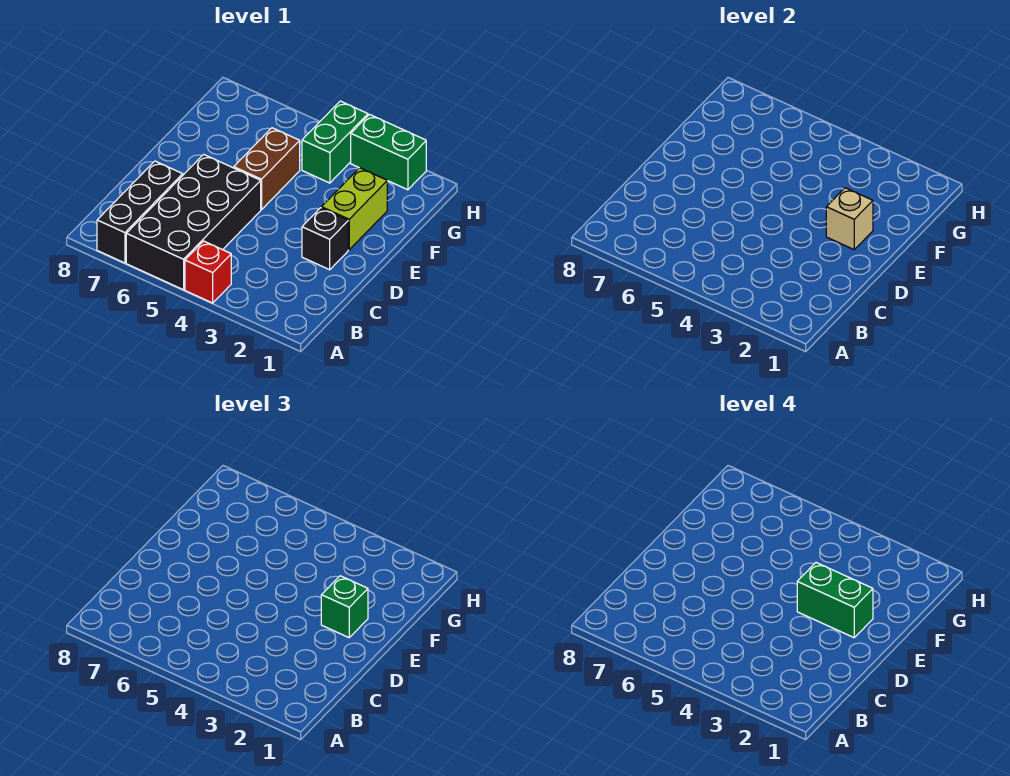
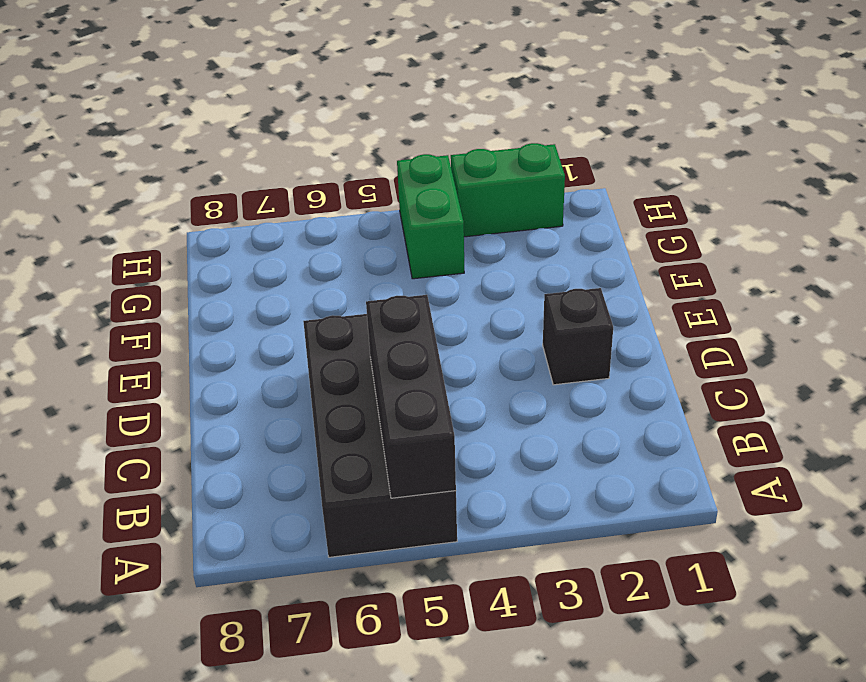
black brick A5:C5 level 2 -> black brick A7:C7 level 1
none -> red brick A4 level 1
none -> lime brick E2:F2 level 1

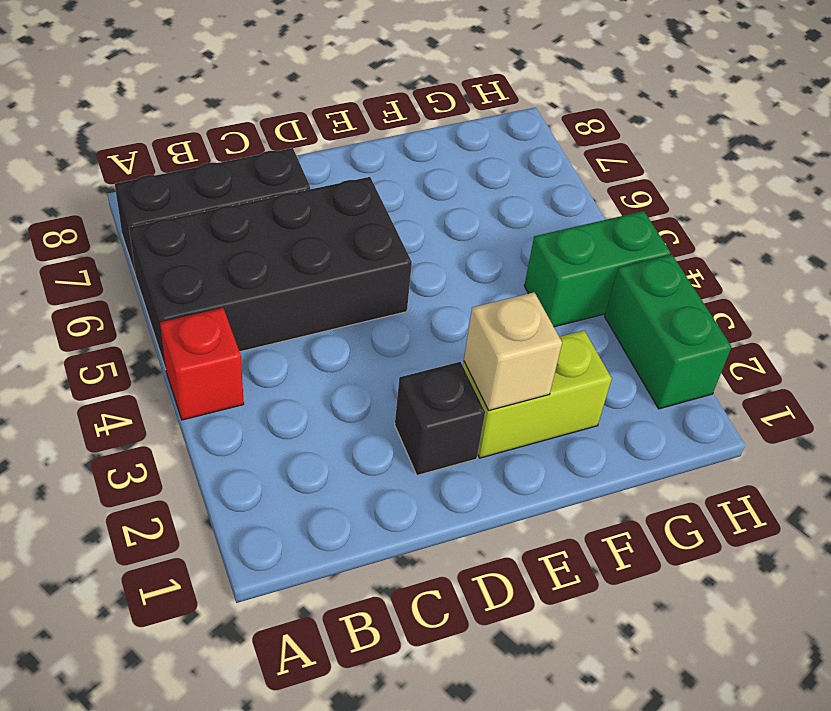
none -> brown brick E5:F5 level 1
none -> green brick E2 level 3

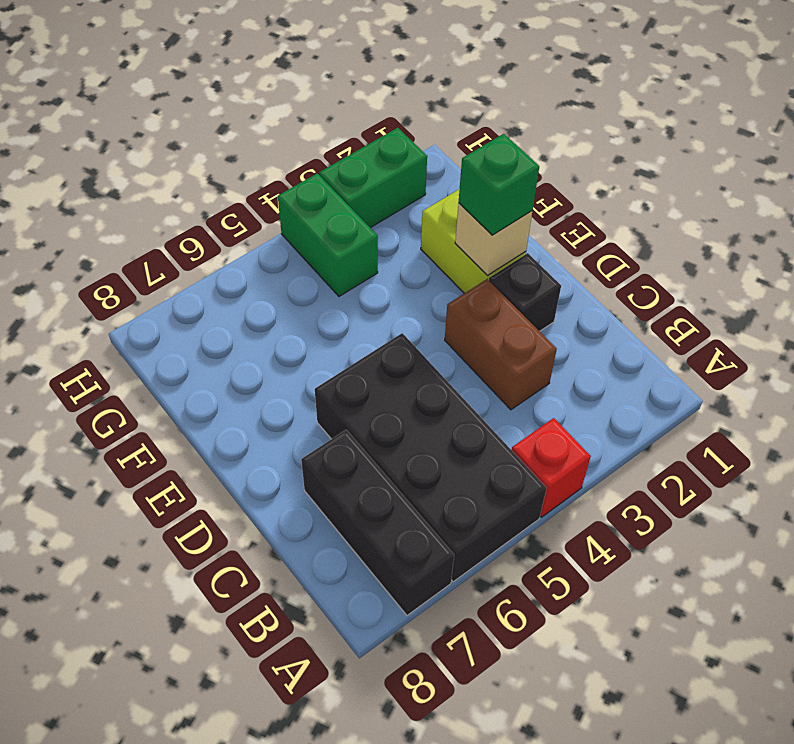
brown brick C3:D3 level 1 -> brown brick E5:F5 level 1
none -> green brick E2:E3 level 4

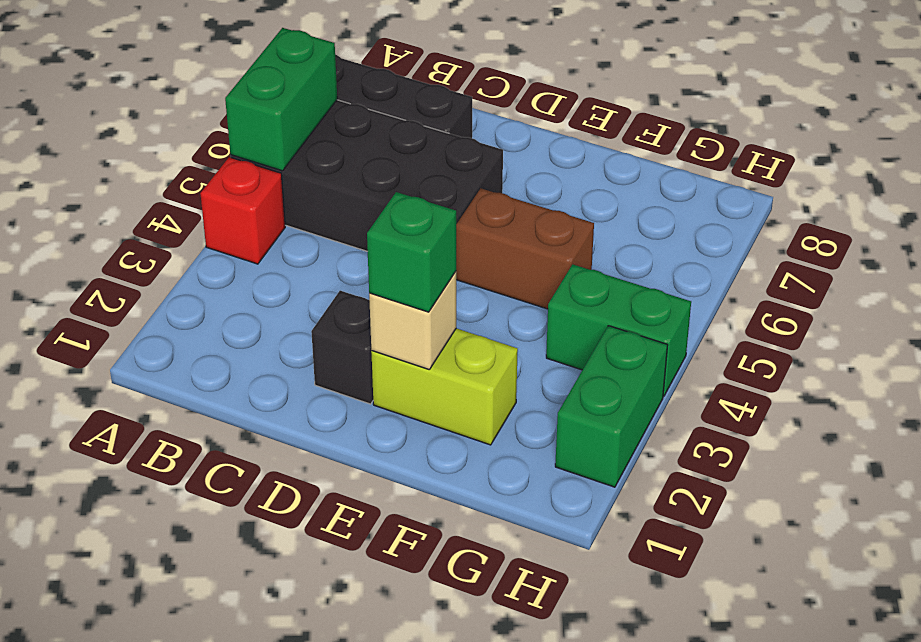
green brick A5:A6 level 2 -> green brick E2:E3 level 4

